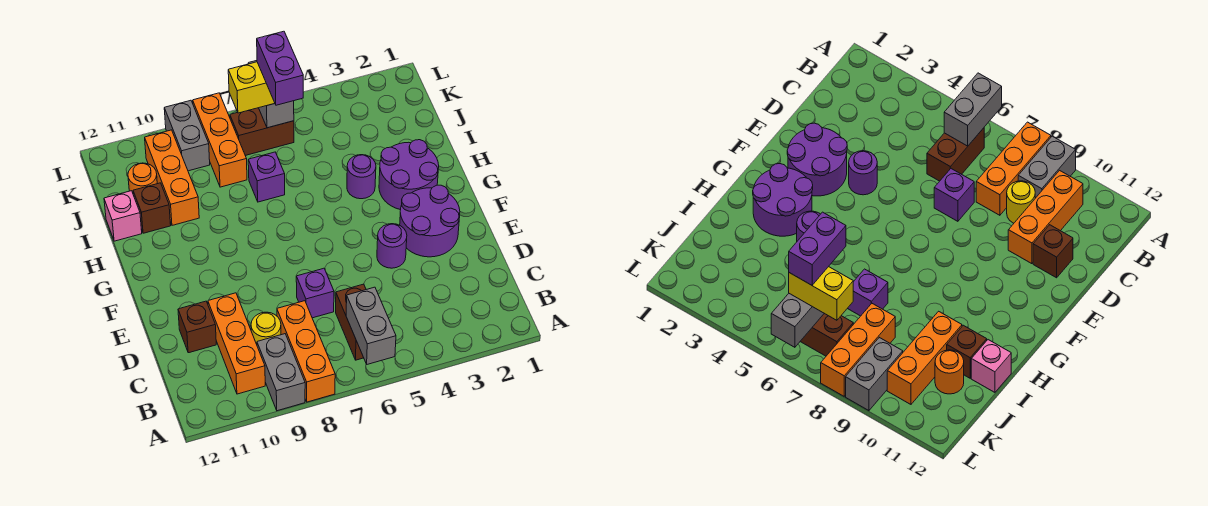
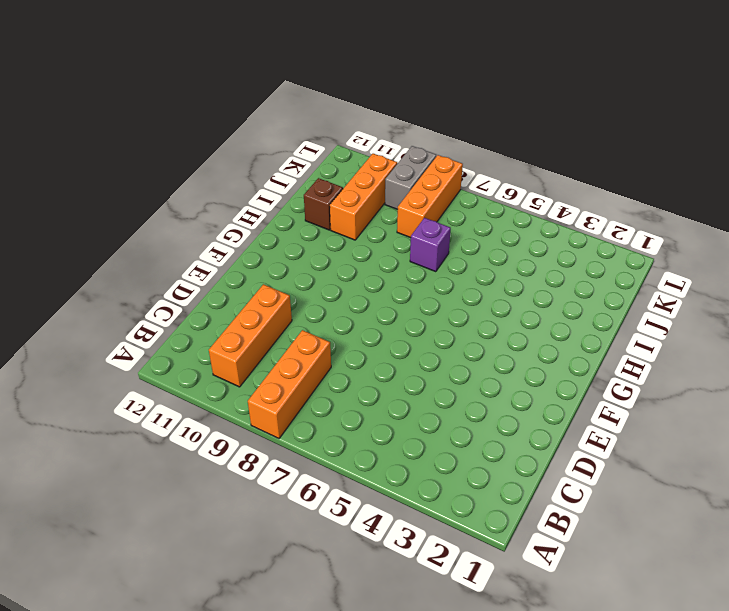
none -> grey brick A9:B9 level 1
none -> brown brick B6:C6 level 1
none -> yellow round brick C9 level 1

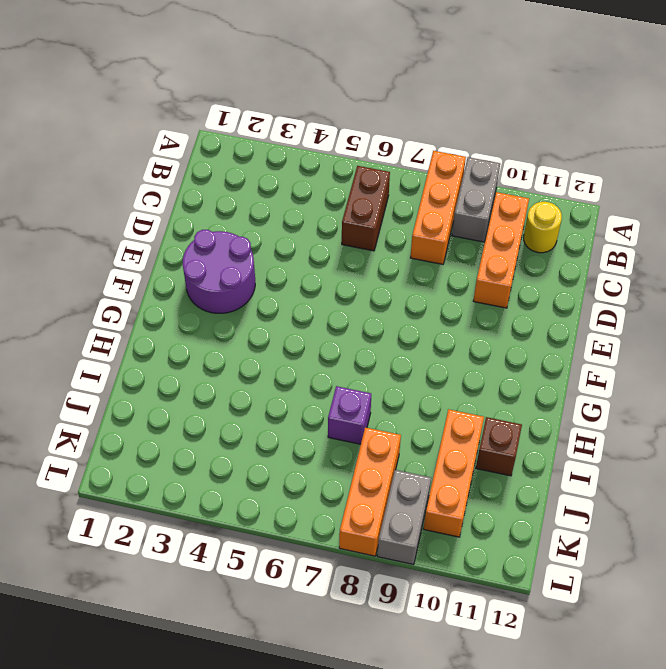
yellow round brick B11 level 1 -> yellow round brick C9 level 1
none -> purple brick D7 level 1
none -> brown brick D11 level 1
none -> purple round brick E4 level 1

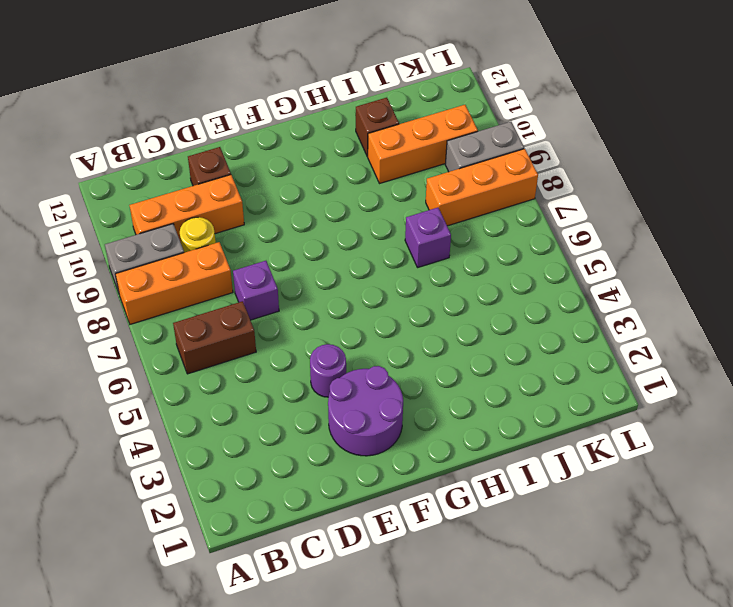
none -> purple round brick G2:H3 level 1
none -> purple round brick H4 level 1
none -> pink brick I12 level 1

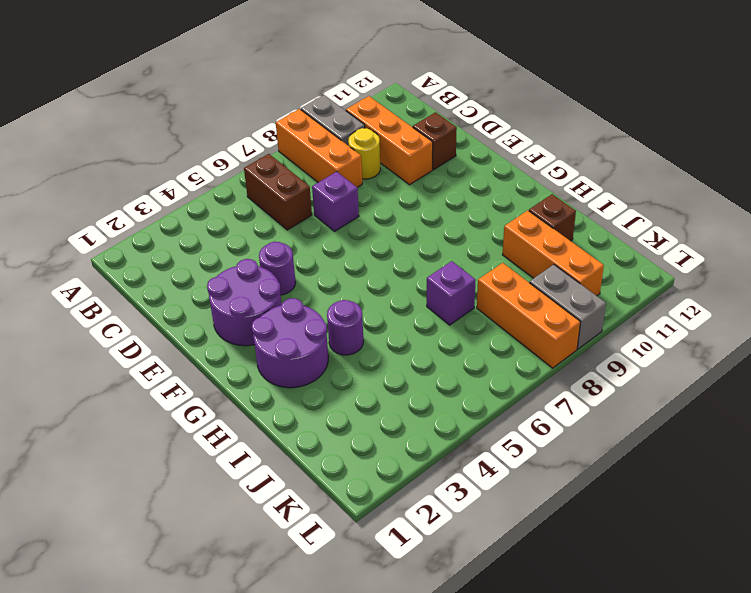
none -> pink brick I12 level 1
none -> orange round brick J11 level 1
none -> brown brick K6:K7 level 1

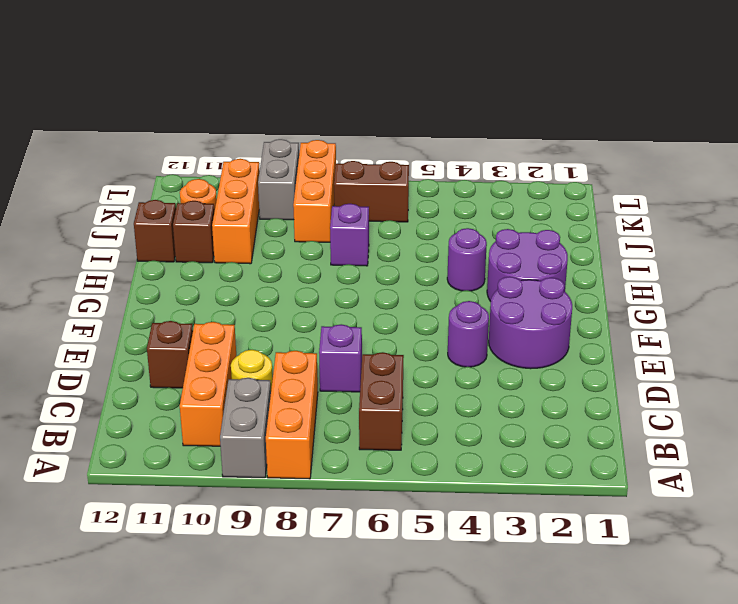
brown brick I12 level 1 -> pink brick I12 level 1
none -> grey brick A6:B6 level 2
none -> grey brick K6:L6 level 2
none -> yellow brick K6:K7 level 3

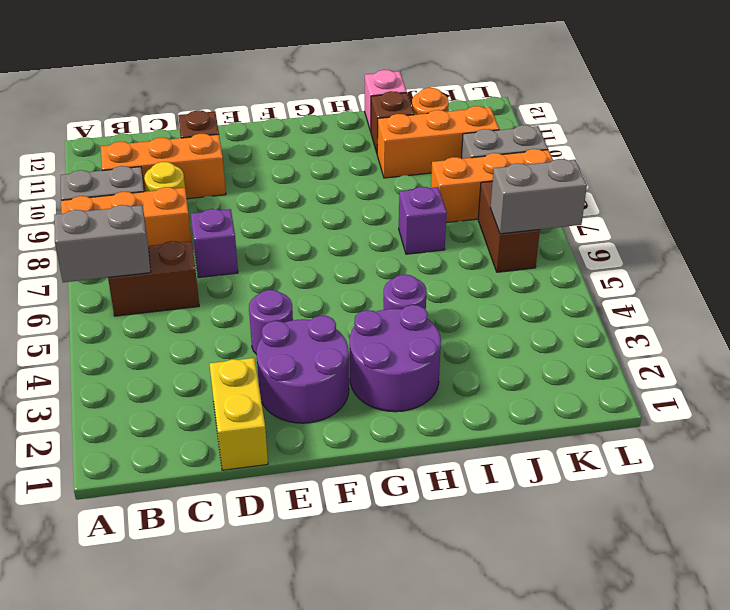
yellow brick D1:D2 level 1 -> yellow brick K6:K7 level 3
none -> purple brick J6:K6 level 4

